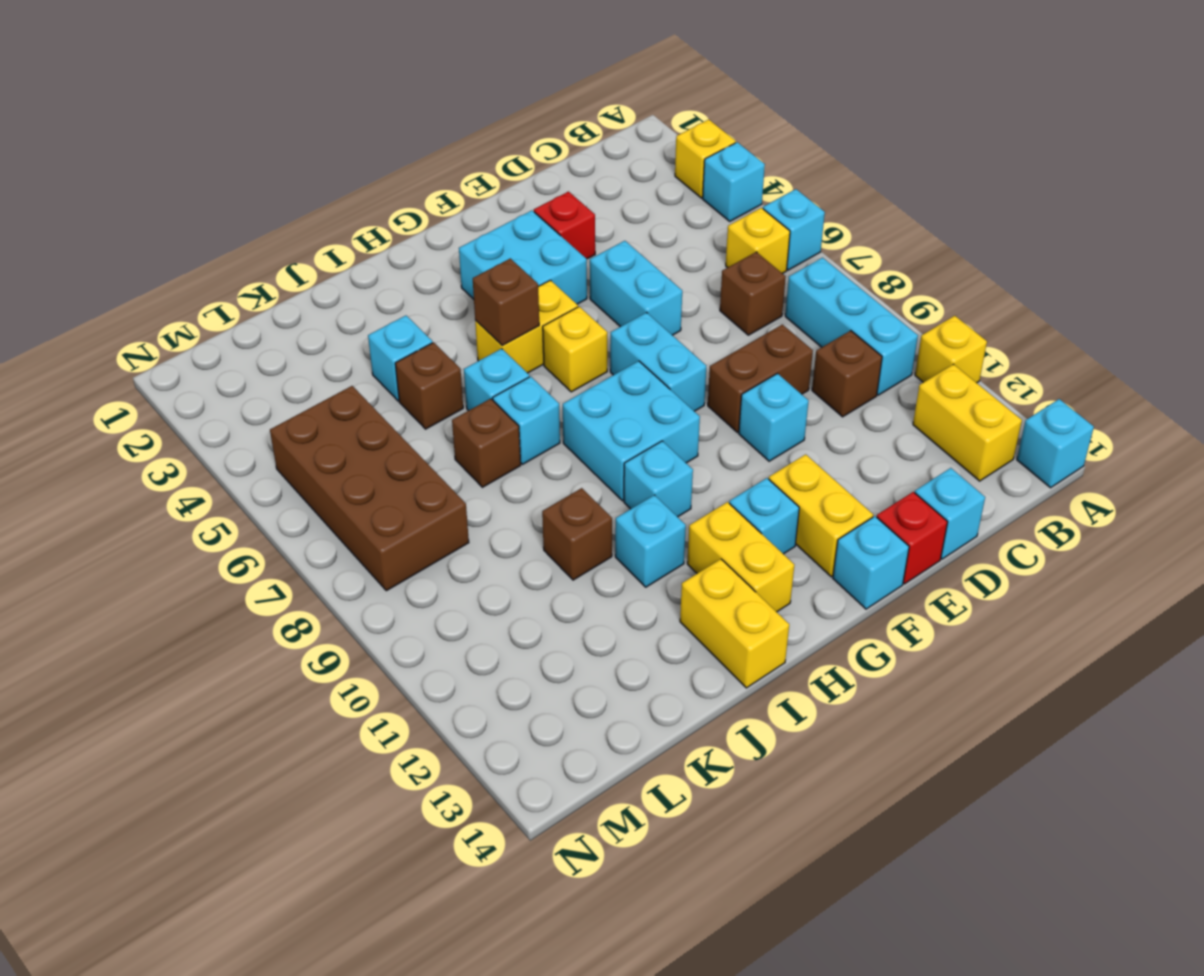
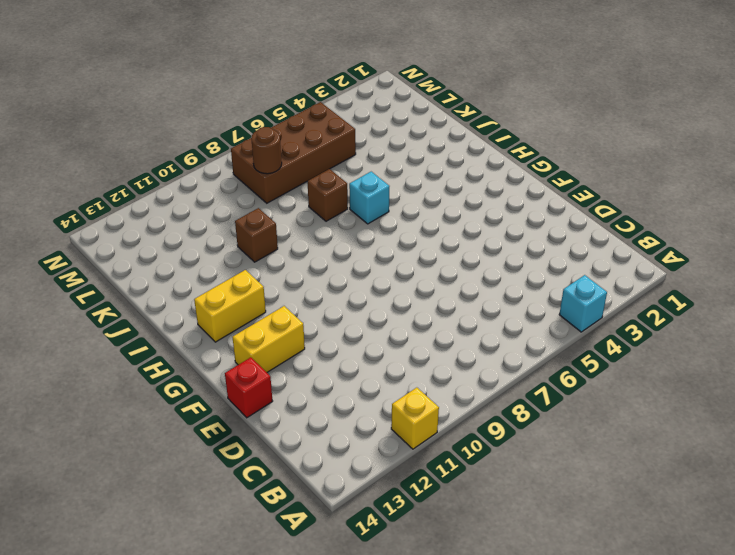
brown round brick L8 level 2 -> none
none -> yellow brick A3 level 1
none -> cyan brick A6 level 1
none -> cyan brick A14 level 1
none -> yellow brick B6 level 1

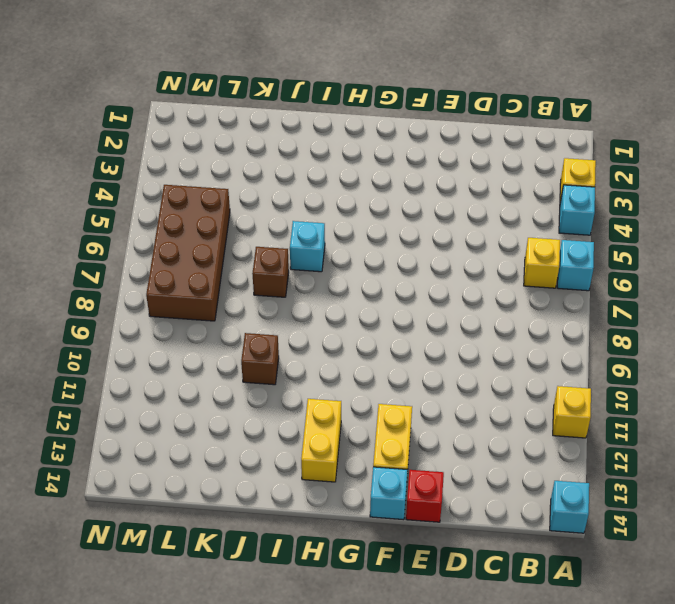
none -> cyan brick B8:B10 level 1
none -> yellow brick B12:B13 level 1
none -> brown brick C7 level 1
none -> brown brick C10 level 1

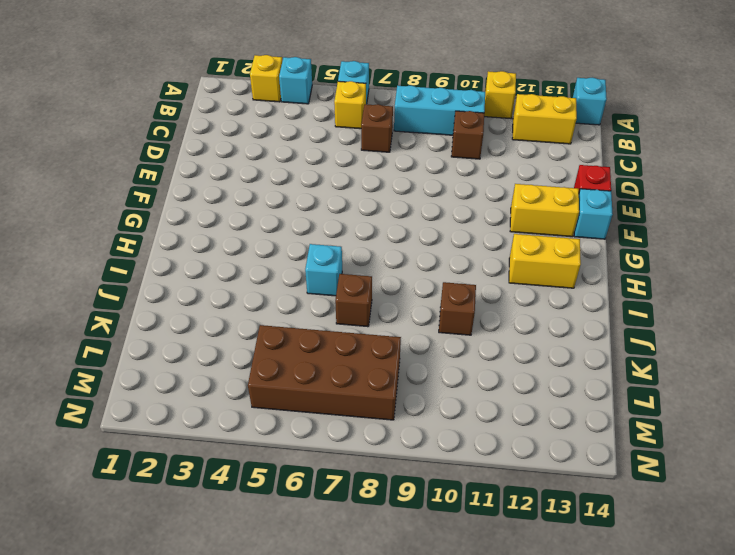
none -> brown brick D9:E9 level 1
none -> cyan brick D14 level 1
none -> red brick E3 level 1
none -> cyan brick E5:E6 level 1

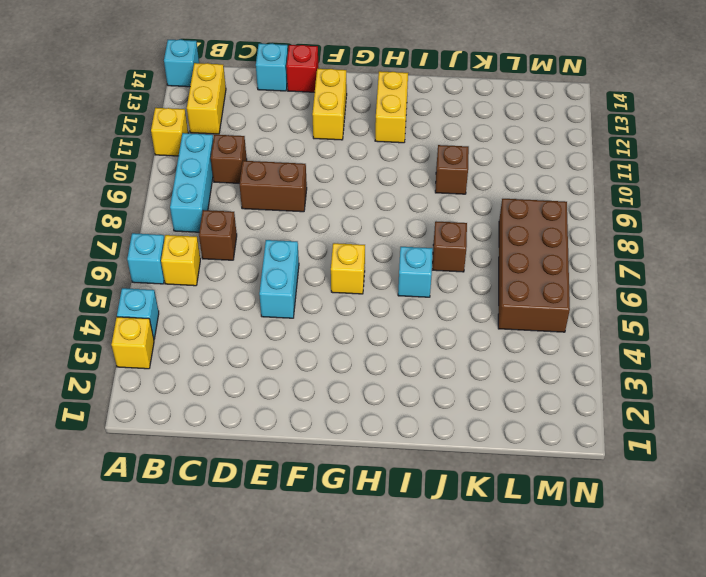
none -> red brick E3 level 1
none -> cyan brick E10 level 1
none -> cyan brick F3:G4 level 1
none -> cyan brick F7:F8 level 1

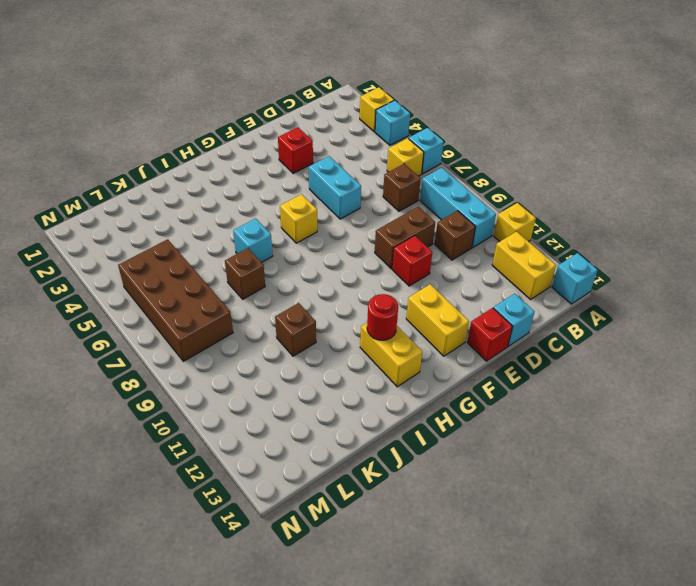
red brick E10 level 1 -> cyan brick E10 level 1
red round brick H12 level 2 -> none
none -> cyan brick F3:G4 level 1
none -> cyan brick F7:F8 level 1
none -> cyan brick F14 level 1
none -> yellow brick G5:H5 level 1

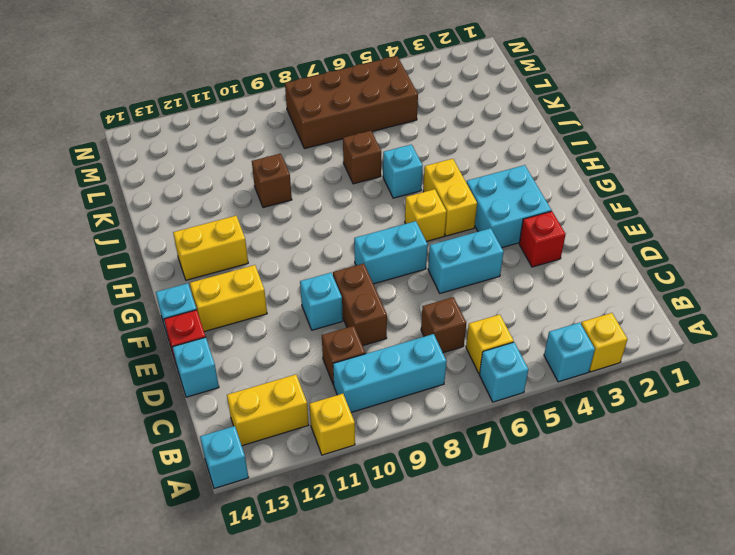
none -> cyan brick G8:H9 level 1
none -> cyan brick G12 level 1
none -> cyan brick H10 level 1
none -> cyan brick I7 level 1

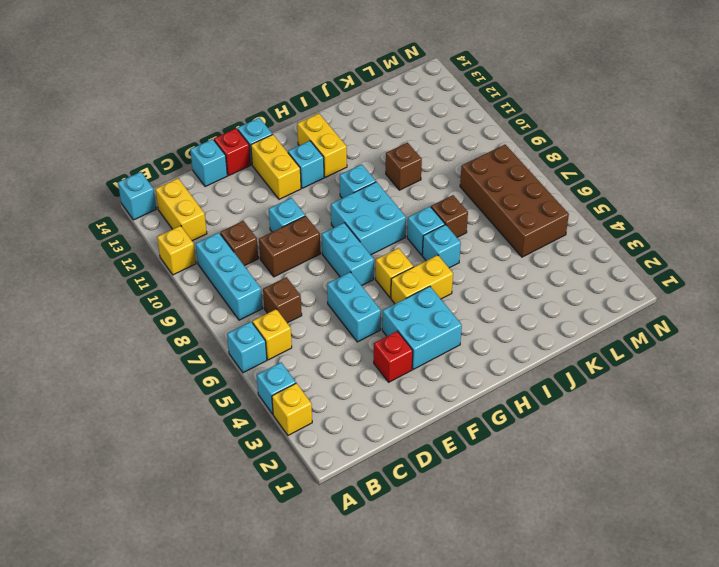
none -> cyan brick I11 level 1
none -> yellow brick I13:I14 level 1
none -> cyan brick J4 level 1
none -> brown brick J5 level 1

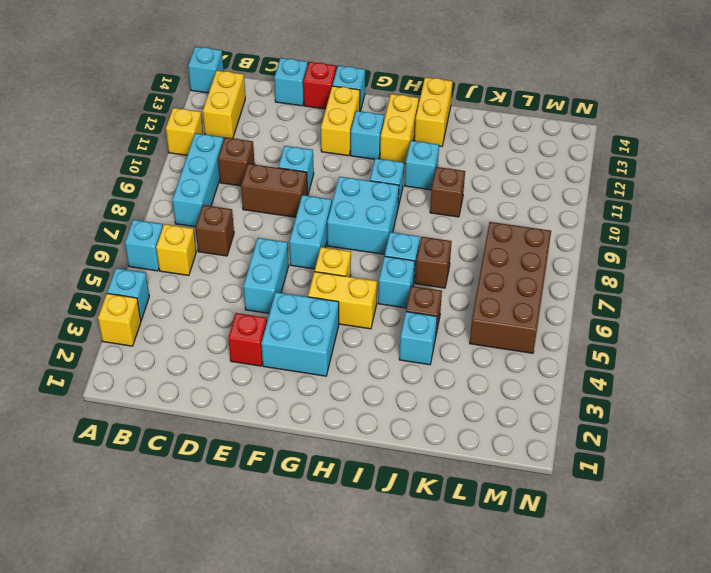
none -> brown brick H5 level 2

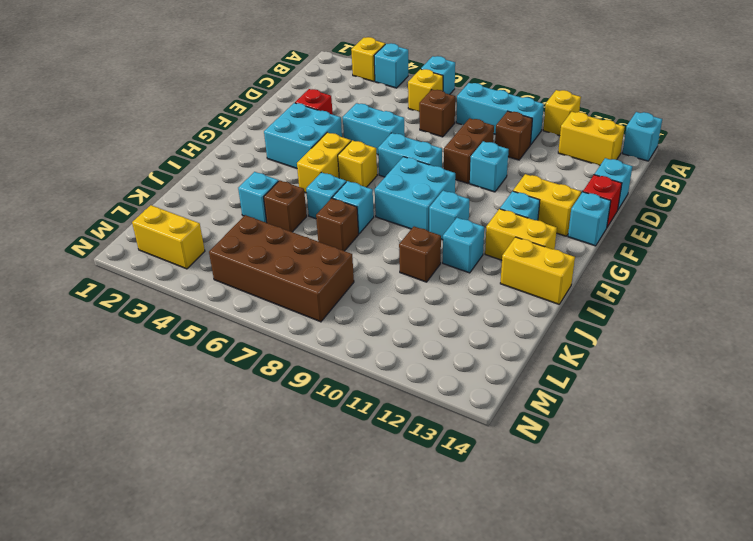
yellow brick M2:M3 level 1 -> none
none -> brown brick H5 level 2

